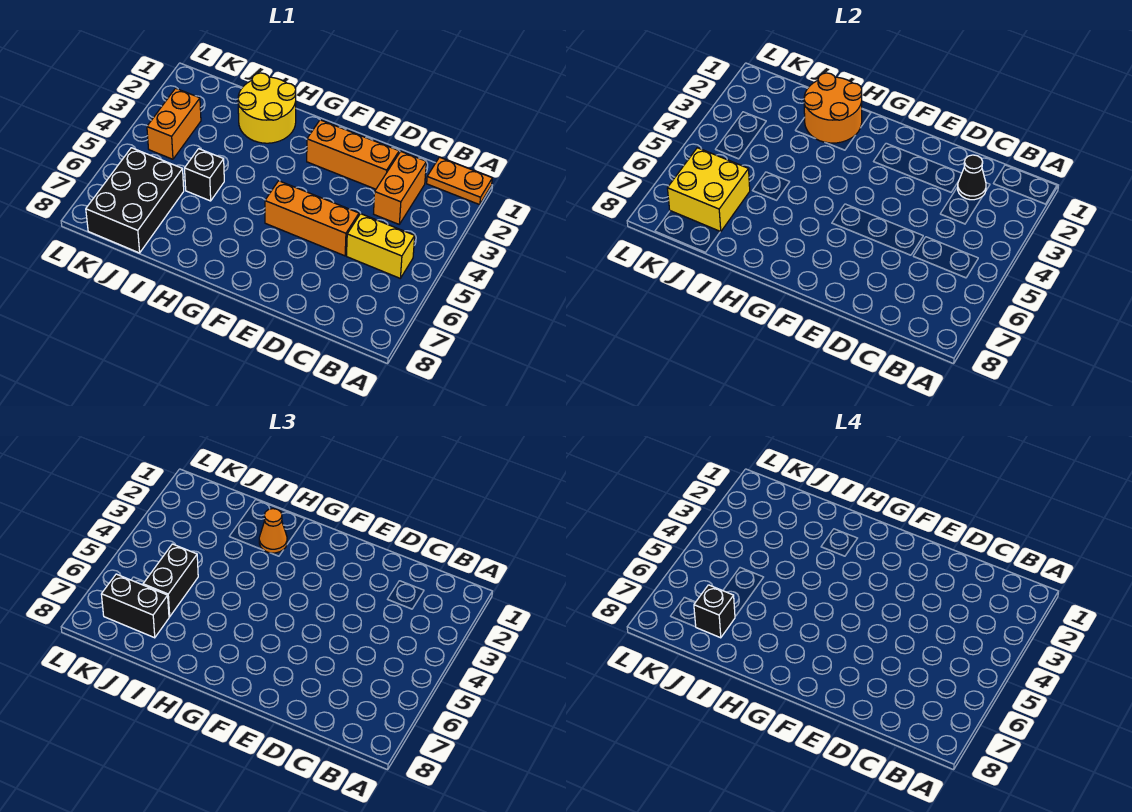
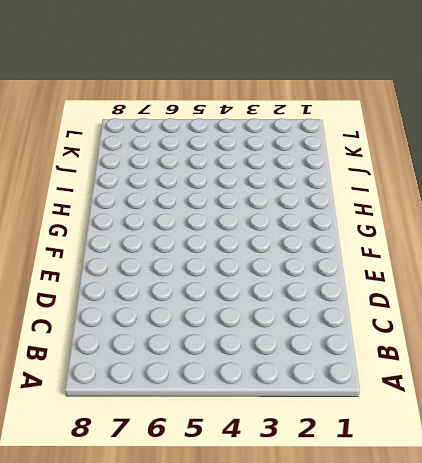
none -> orange plate A1:B1 level 1
none -> yellow brick B5:C5 level 1
none -> orange brick C2:C3 level 1

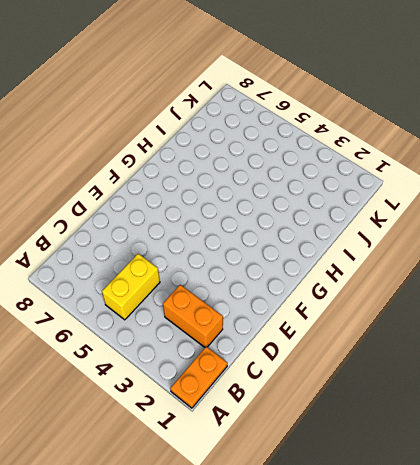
none -> orange brick D2:F2 level 1
none -> orange brick D5:F5 level 1
none -> yellow round brick H1:I2 level 1

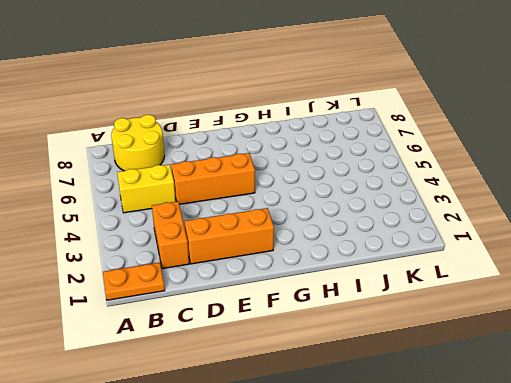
yellow round brick B7:C8 level 1 -> yellow round brick H1:I2 level 1
none -> black brick I5 level 1
none -> black brick J6:K8 level 1
none -> orange brick K3:K4 level 1

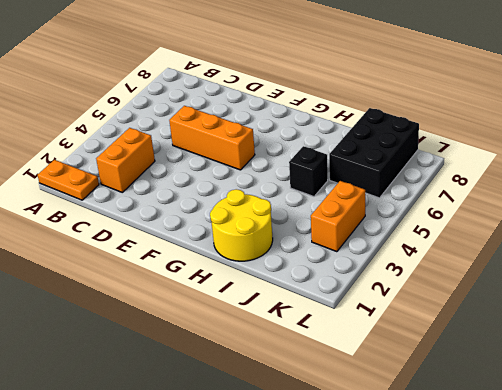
none -> yellow brick B5:C5 level 1
none -> orange brick D2:F2 level 1
none -> black cone C2 level 2

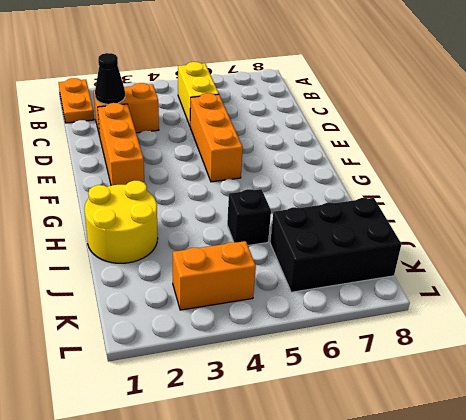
none -> orange round brick H1:I2 level 2
none -> yellow brick J6:K7 level 2
none -> orange cone H2 level 3

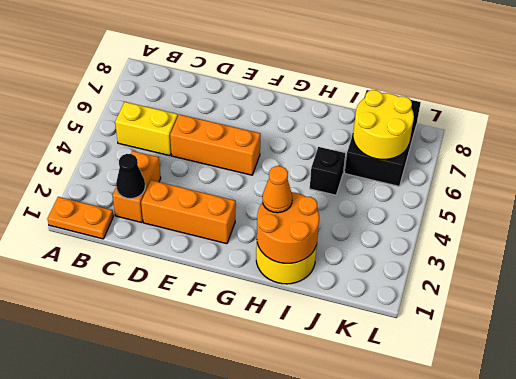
yellow round brick J6:K7 level 2 -> yellow brick J6:K7 level 2
none -> orange brick K3:K4 level 1
none -> black brick J5:J6 level 3
none -> black brick J7:K7 level 3

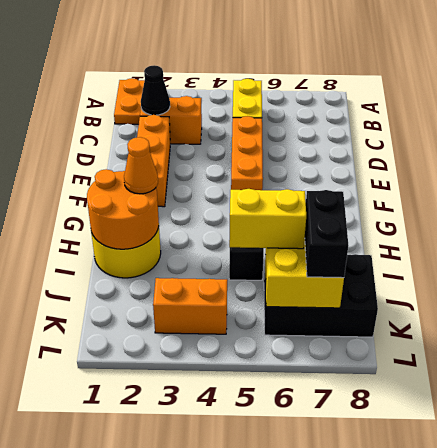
yellow brick J5:J6 level 3 -> black brick J5:J6 level 3
none -> black brick J7 level 4

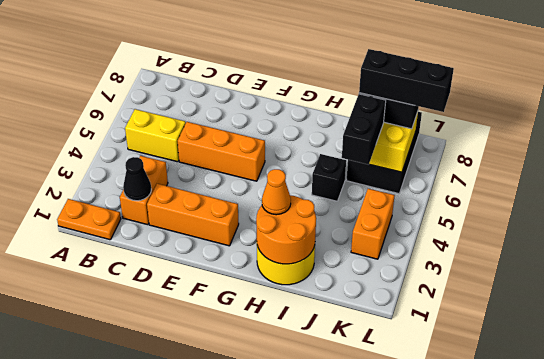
black brick J7:L7 level 4 -> black brick J7 level 4

